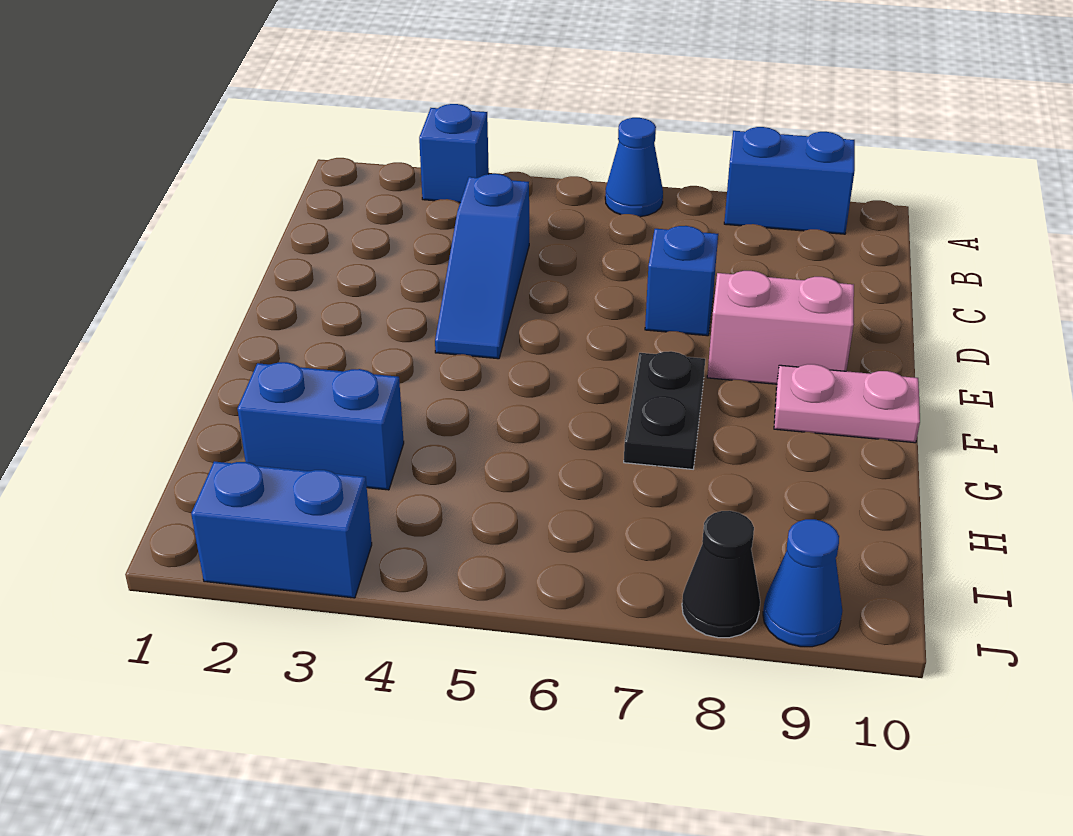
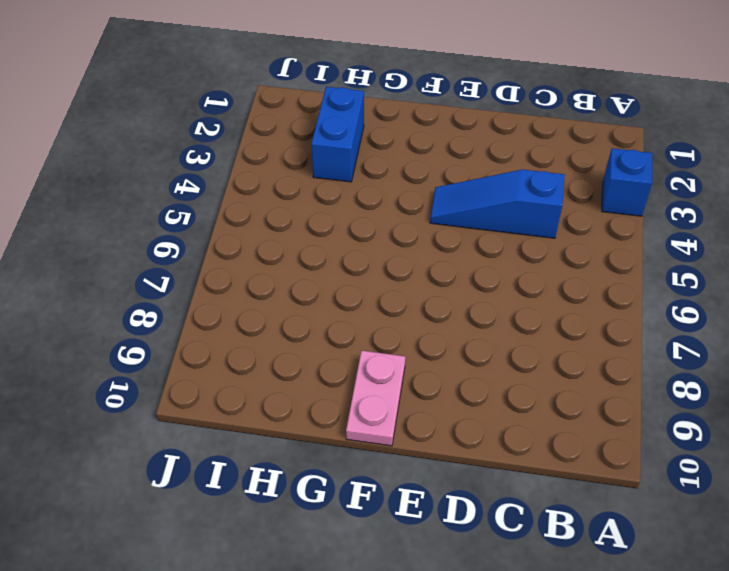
none -> blue cone A6 level 1
none -> blue brick A8:A9 level 1
none -> blue brick D7 level 1

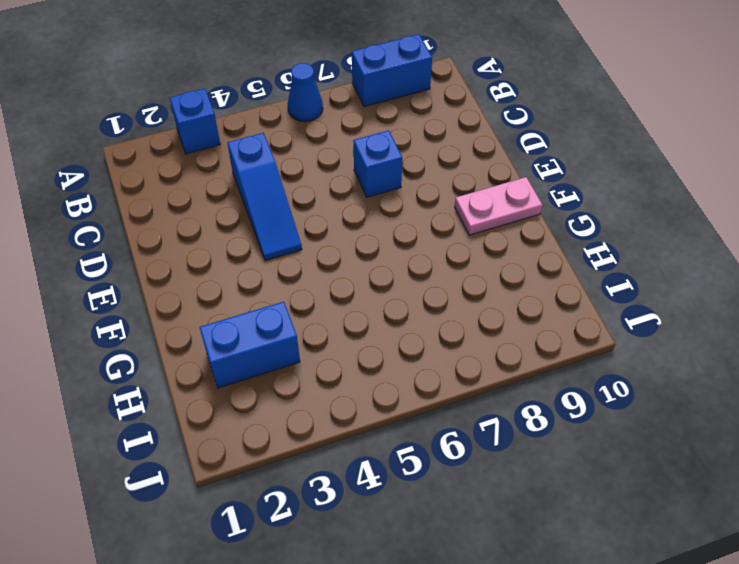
none -> pink brick E8:E9 level 1
none -> black plate F7:G7 level 1
none -> blue brick J2:J3 level 1

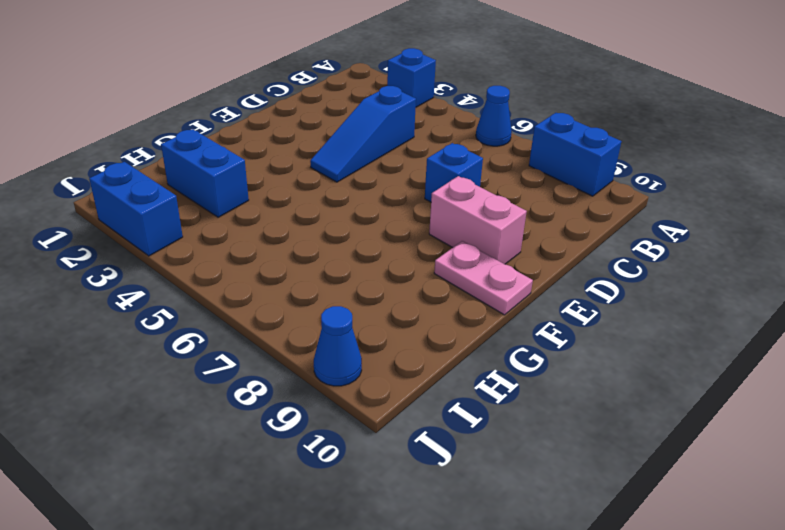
none -> black plate F7:G7 level 1
none -> black cone J8 level 1

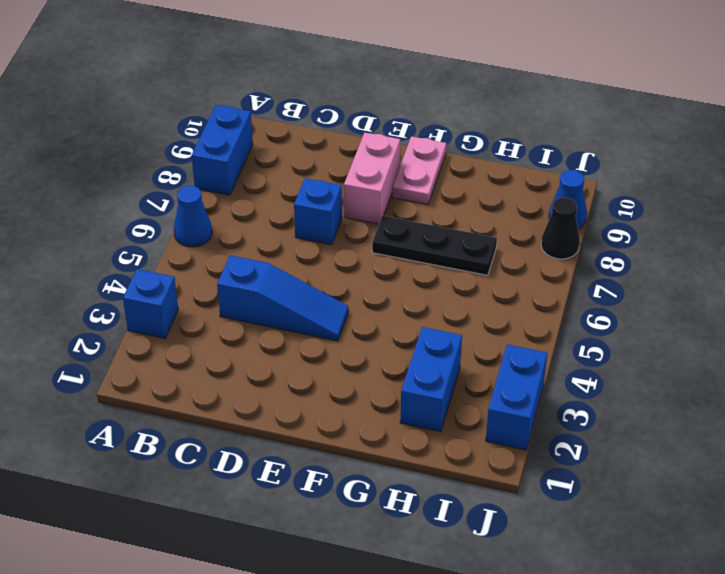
black plate F7:H7 level 1 -> black plate F7:G7 level 1

